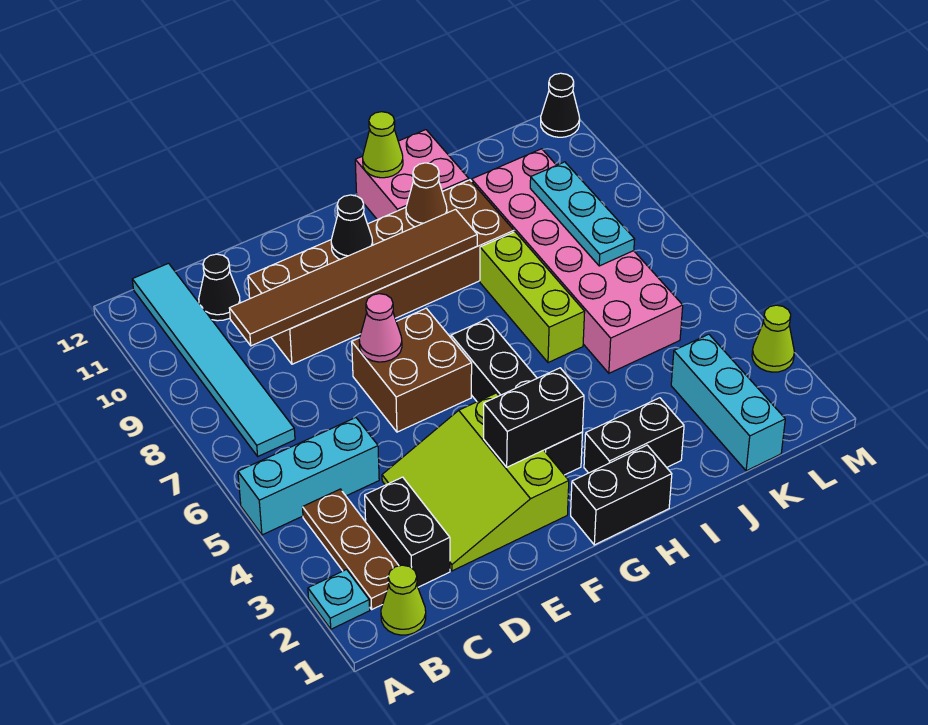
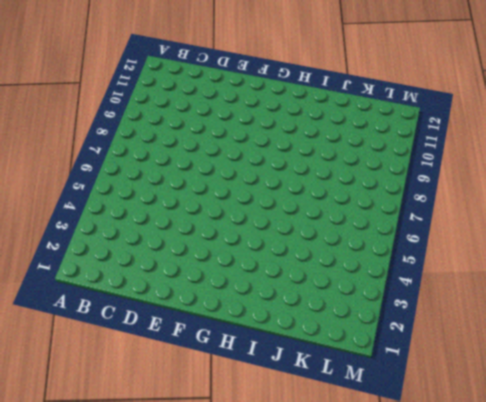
none -> cyan plate A2 level 1
none -> cyan brick A5:C5 level 1
none -> lime cone B1 level 1

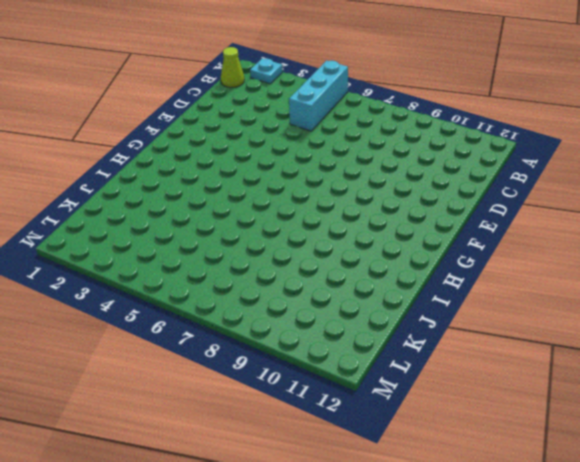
none -> brown plate B2:B4 level 1
none -> cyan tile B7:B12 level 1
none -> black brick C2:C3 level 1

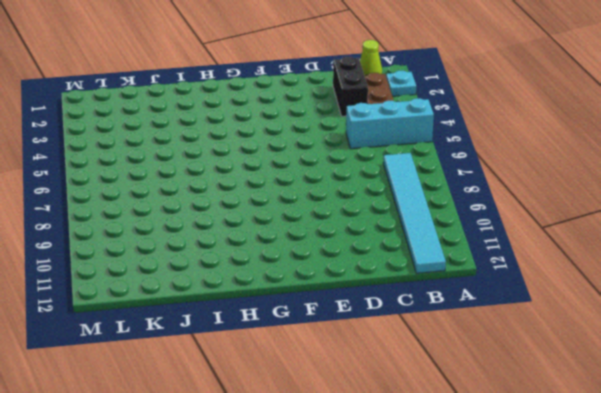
none -> black cone C11 level 1
none -> lime slope D2:F4 level 1 top F
none -> brown brick D9:I10 level 1

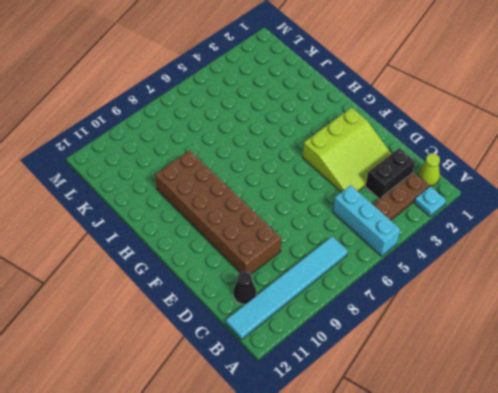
none -> brown brick E6:F7 level 1
none -> black brick G1:H1 level 1
none -> black brick G3:G6 level 1

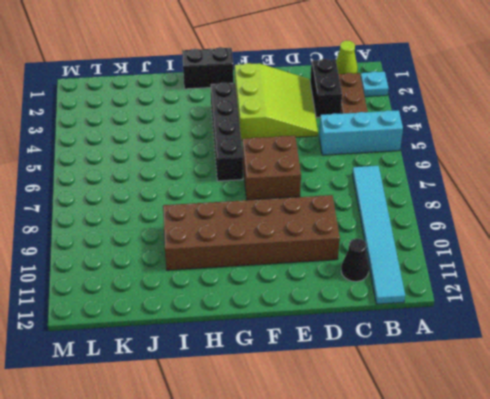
none -> black brick H2:I2 level 1
none -> pink brick H11:I12 level 1
none -> lime brick I6:I8 level 1

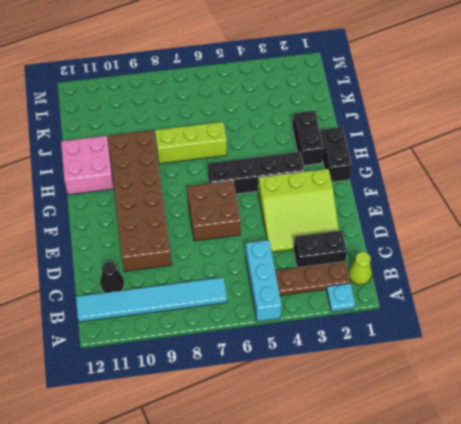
none -> pink brick J5:K10 level 1
none -> cyan brick K1:K3 level 1
none -> lime cone M3 level 1

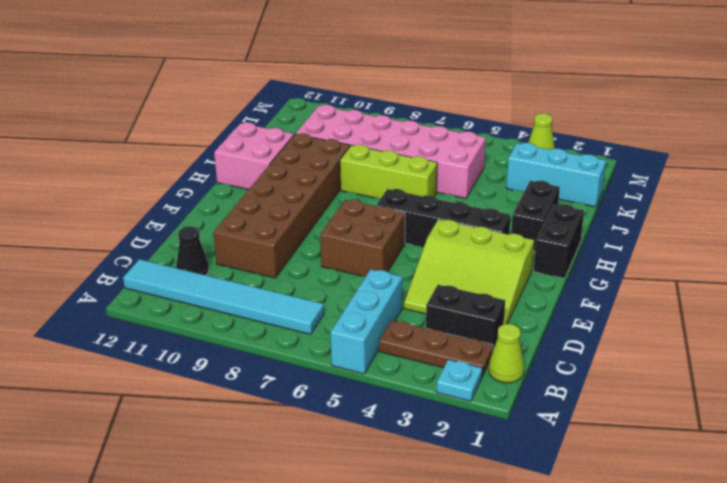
none -> black cone M12 level 1
none -> brown tile C9:H9 level 2
none -> pink cone E7 level 2

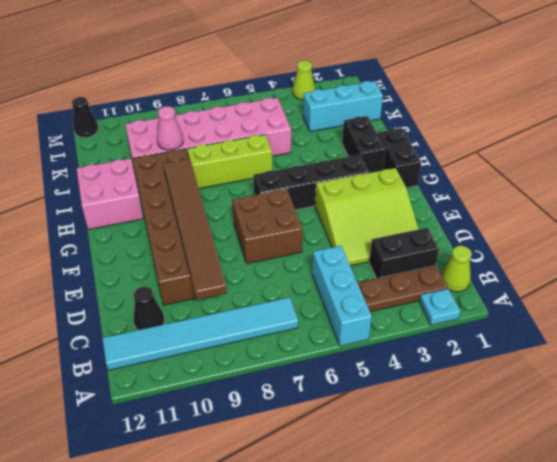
pink cone J9 level 2 -> pink cone E7 level 2
none -> black brick F3:G3 level 2
none -> black cone F10 level 2
none -> brown cone H10 level 2

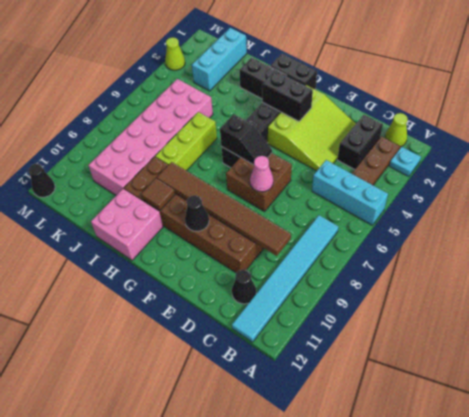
black slope F6:G6 level 2 top G -> none
brown tile H10 level 2 -> brown cone H10 level 2
none -> lime cone H12 level 2
none -> cyan plate K7:K9 level 2

